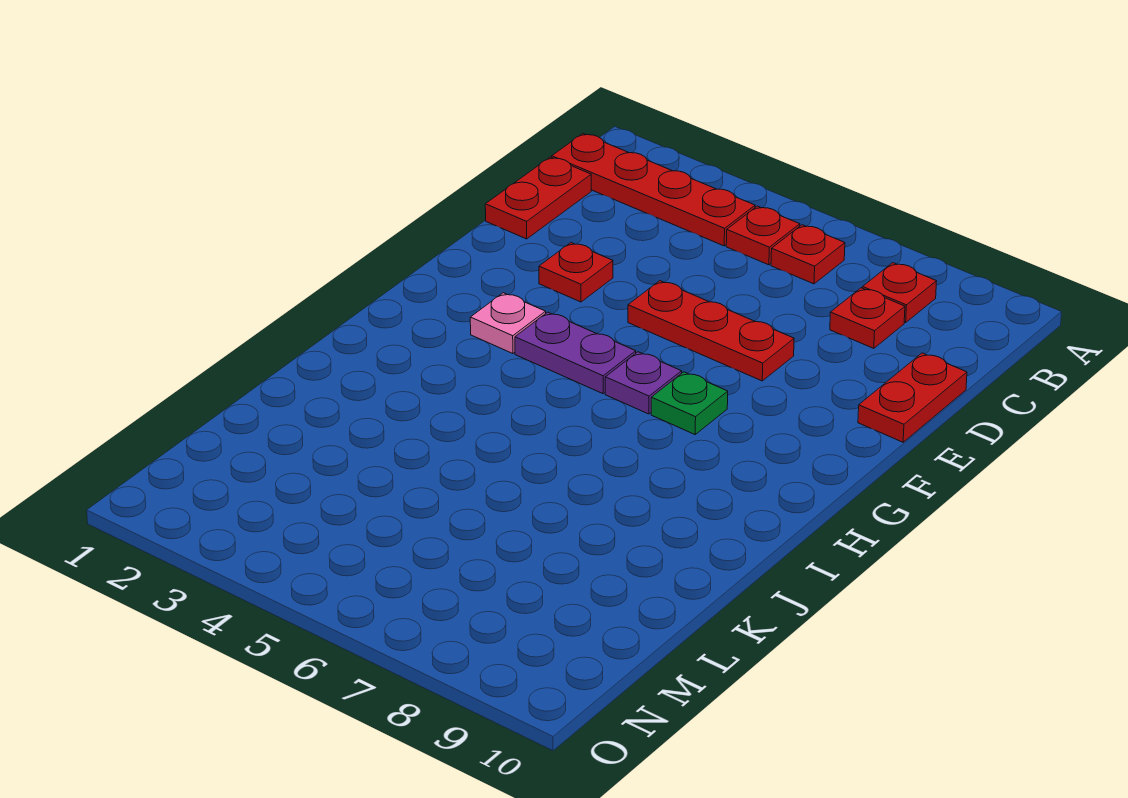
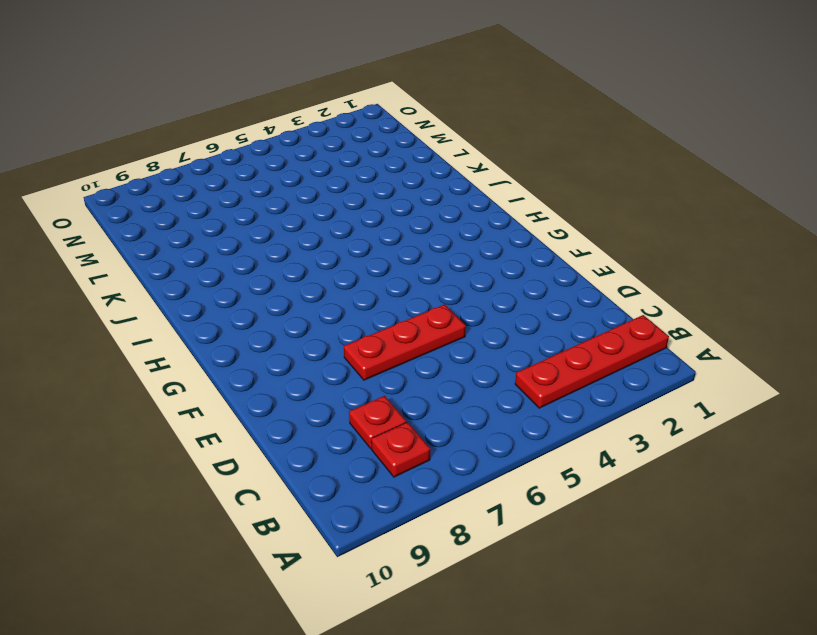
none -> red plate B5 level 1
none -> red plate B6 level 1
none -> red plate C1:D1 level 1

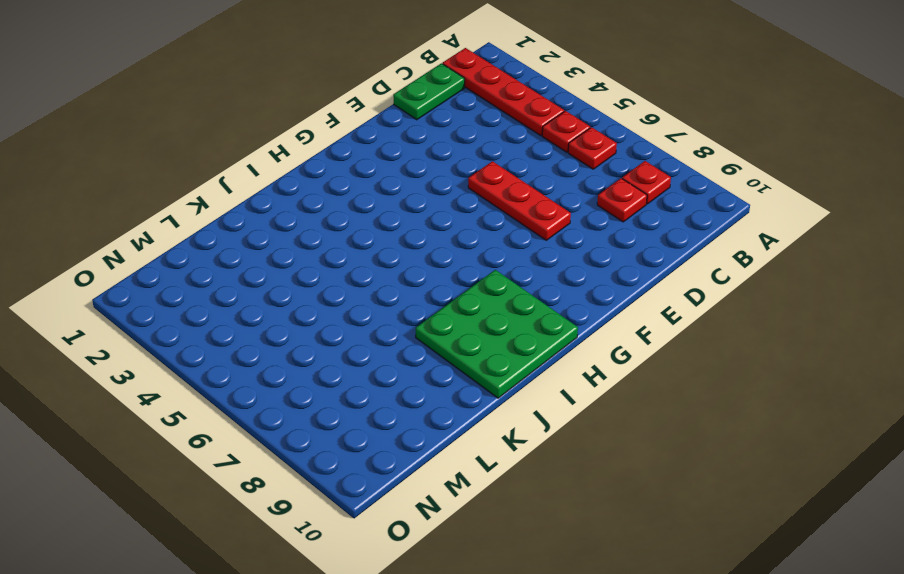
green plate C1:D1 level 1 -> red plate C1:D1 level 1
green plate H8:J10 level 1 -> none
none -> red plate D10:E10 level 1
none -> red plate E3 level 1
none -> pink plate G3 level 1

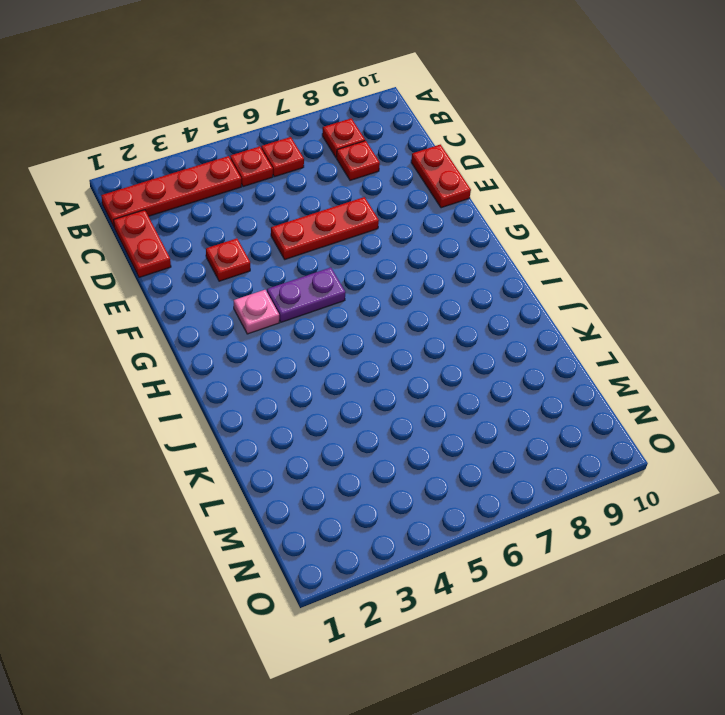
none -> purple plate G6 level 1
none -> green plate G7 level 1

